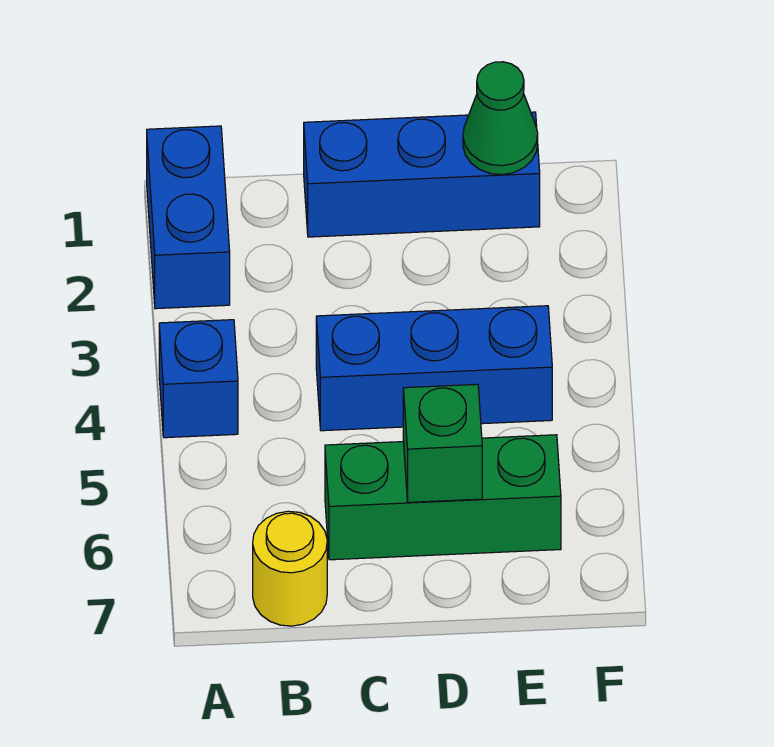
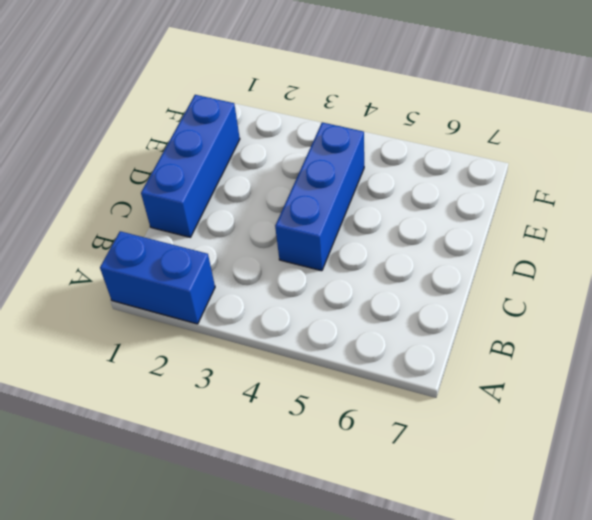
none -> blue brick A4 level 1
none -> yellow round brick B7 level 1

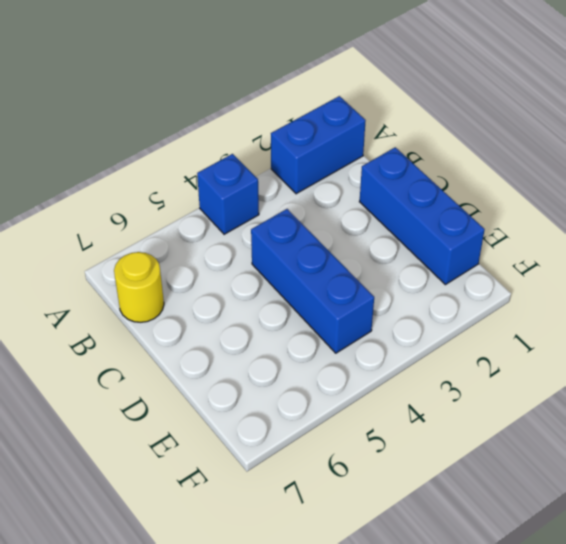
none -> green brick C6:E6 level 1
none -> green brick D6 level 2

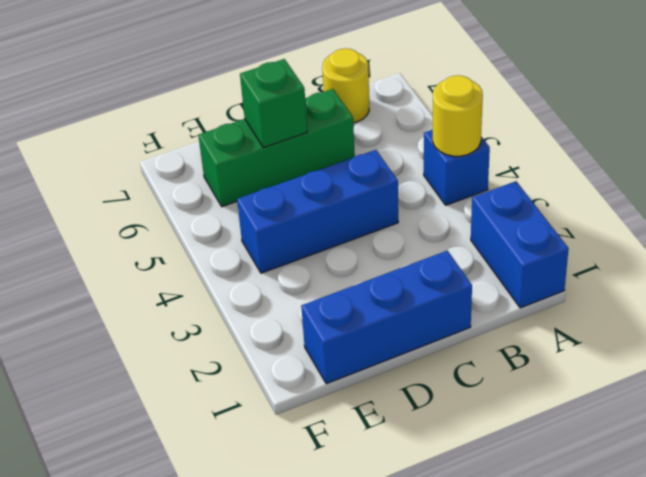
yellow round brick A4 level 2 -> none
none -> green cone E1 level 2

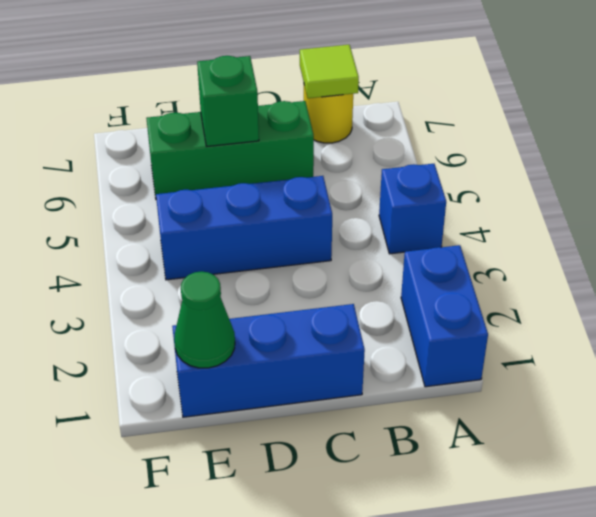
lime tile B7 level 2 -> none

